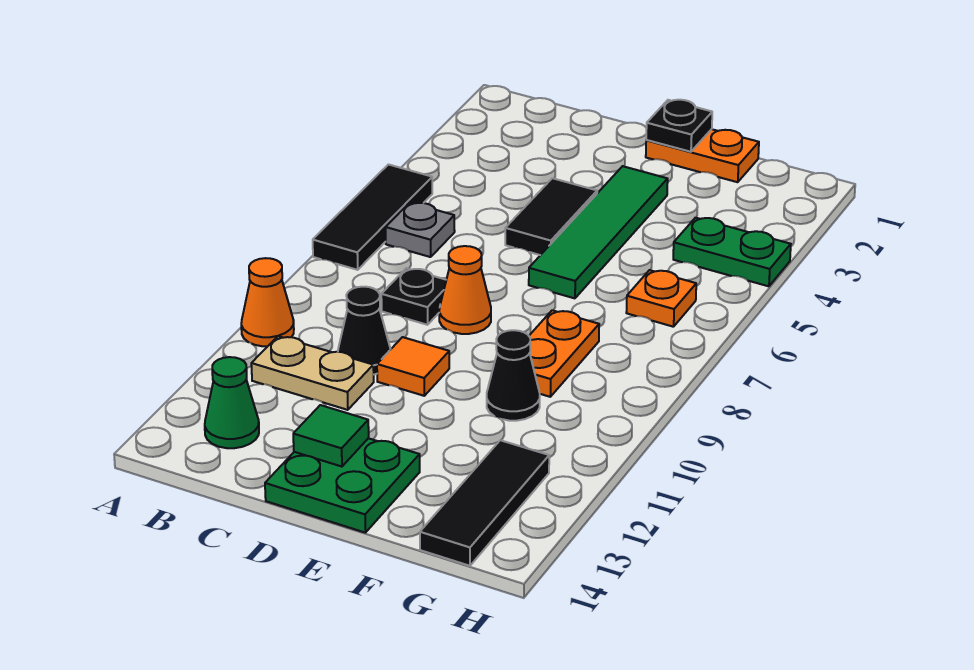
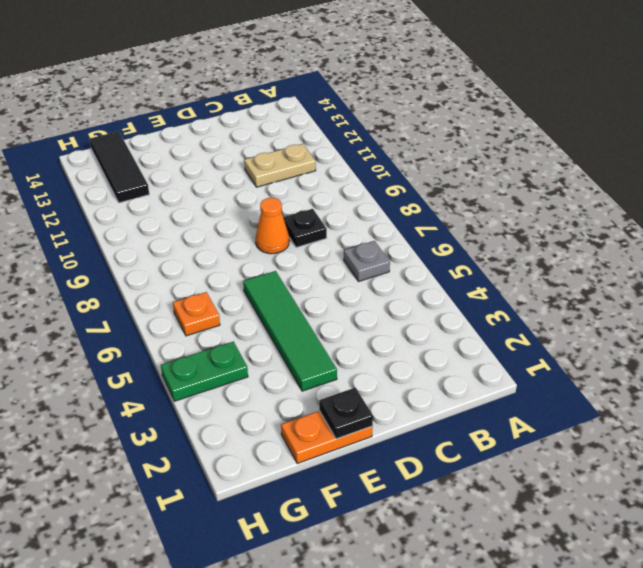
none -> black tile A5:A7 level 1
none -> orange cone A10 level 1
none -> green cone B13 level 1

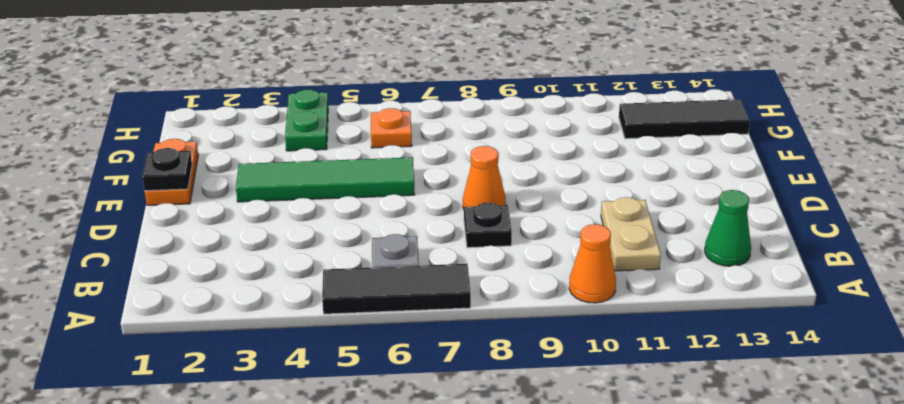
none -> black cone C10 level 1
none -> black tile D4:D5 level 1
none -> orange tile D10 level 1

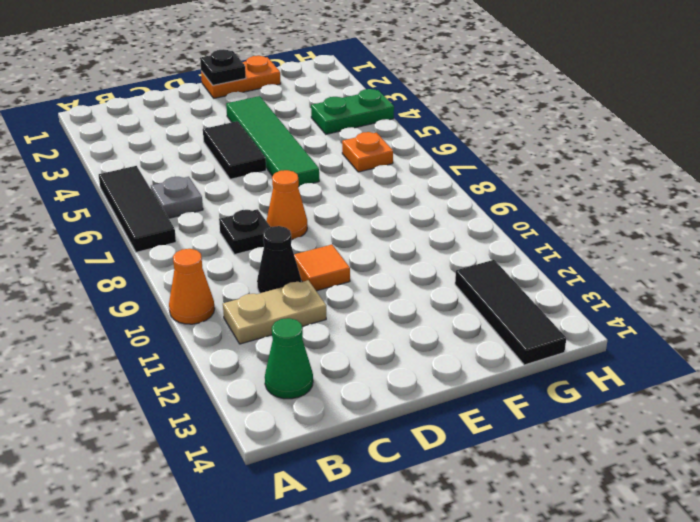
none -> green plate D13:E14 level 1
none -> orange plate F8:F9 level 1
none -> black cone F10 level 1

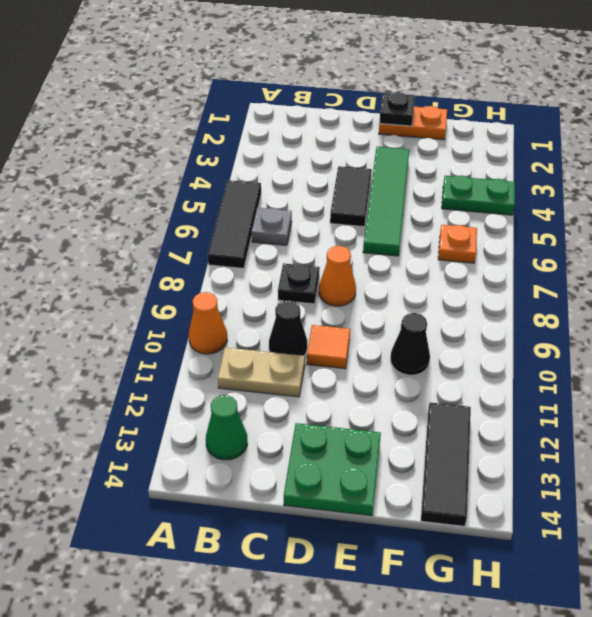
none -> orange plate F8:F9 level 1
none -> green tile D13 level 2

